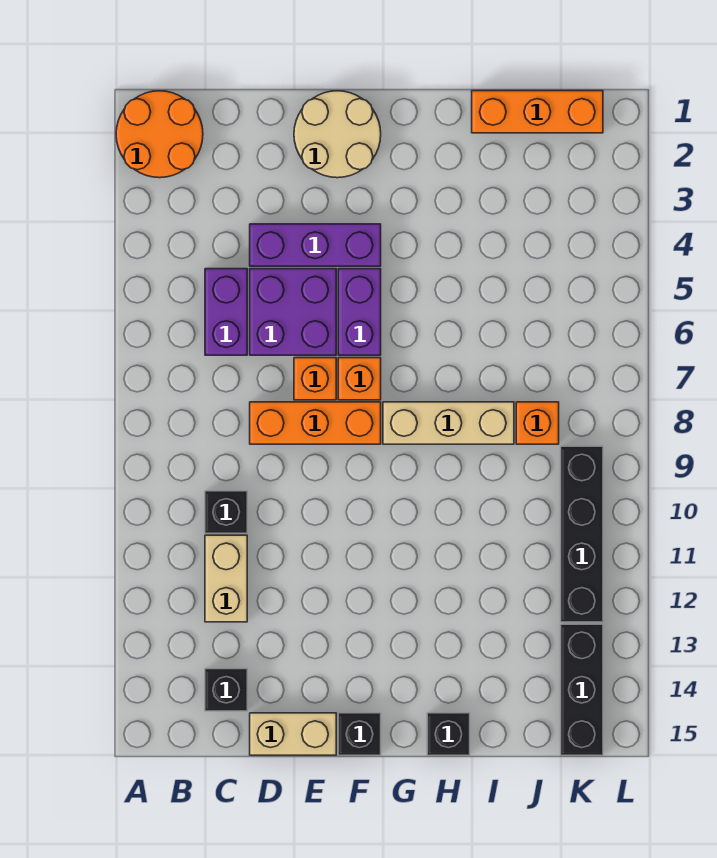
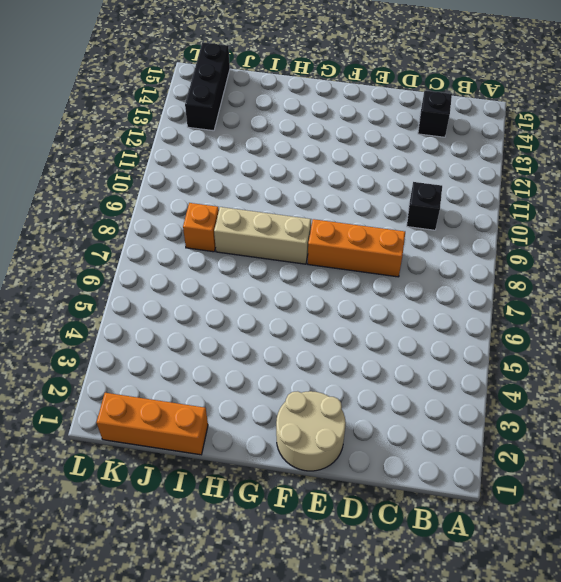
none -> orange round brick A1:B2 level 1
none -> purple brick C5:C6 level 1
none -> tan brick C11:C12 level 1

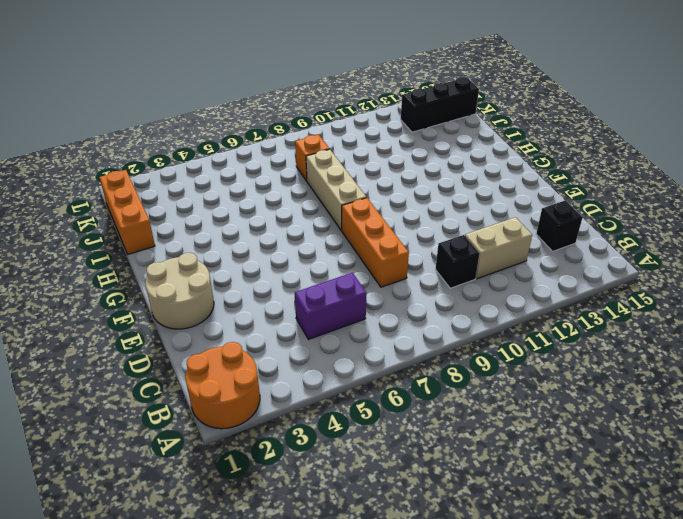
none -> purple brick D4:F4 level 1
none -> purple brick D5:E6 level 1
none -> tan brick D15:E15 level 1

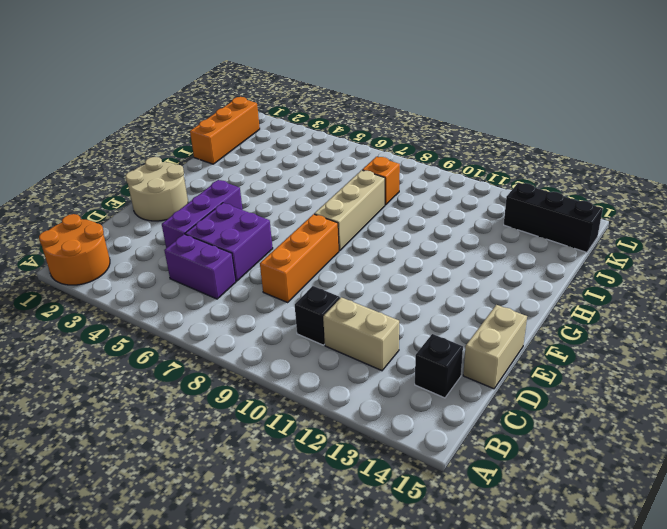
none -> orange brick E7 level 1
none -> purple brick F5:F6 level 1
none -> orange brick F7 level 1

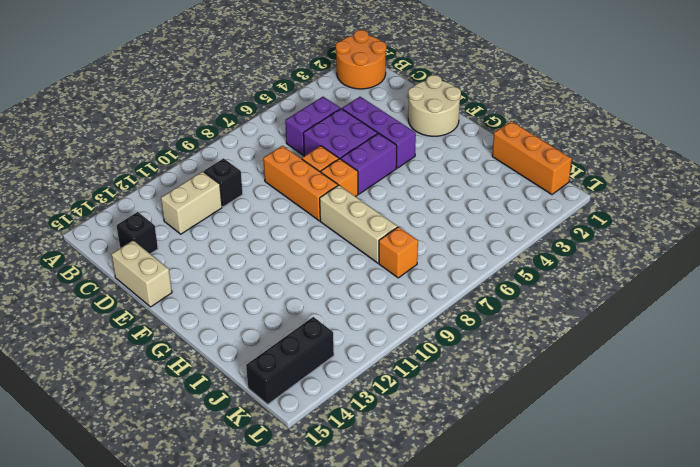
none -> black brick F15 level 1
none -> black brick H15 level 1
none -> black brick K9:K12 level 1

